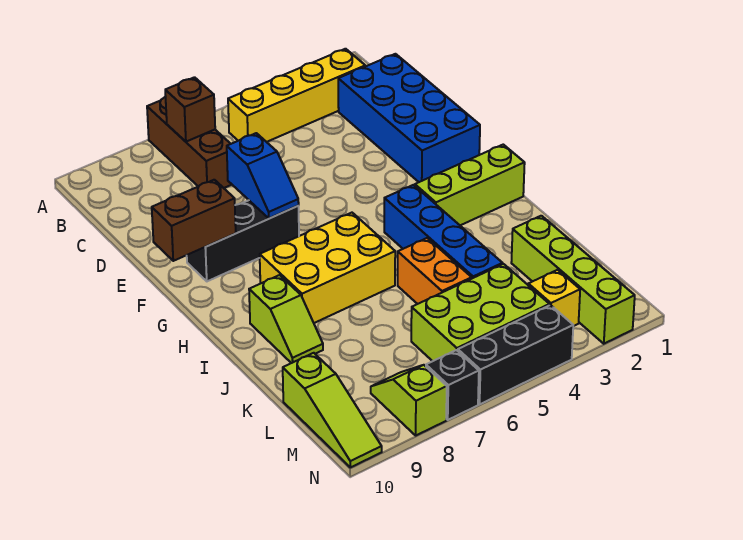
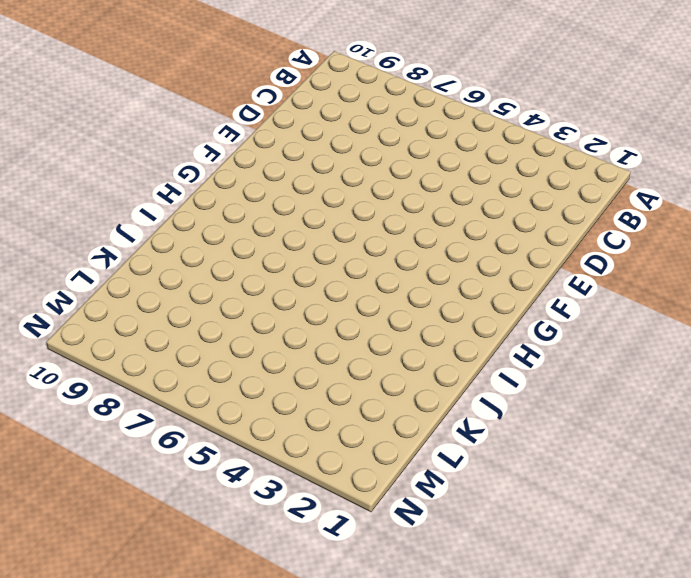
none -> brown brick A7:C7 level 1
none -> yellow brick B2:B5 level 1
none -> blue brick C1:F2 level 1

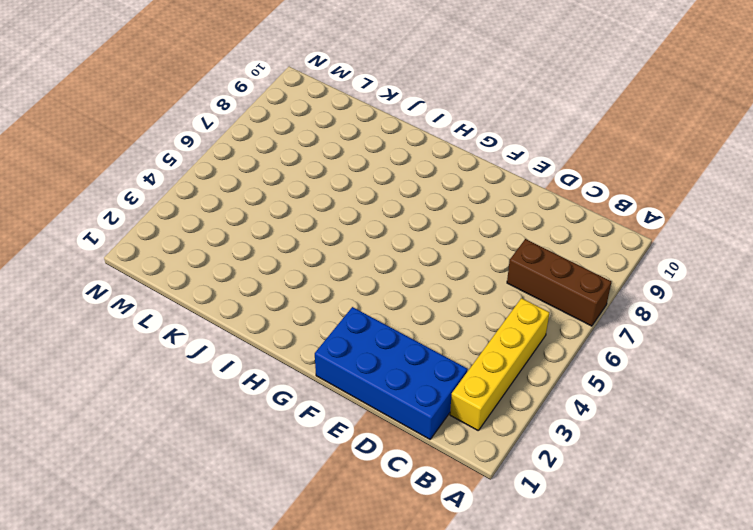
none -> black brick F7:F9 level 1
none -> lime brick H1:H3 level 1
none -> blue brick H4:K4 level 1

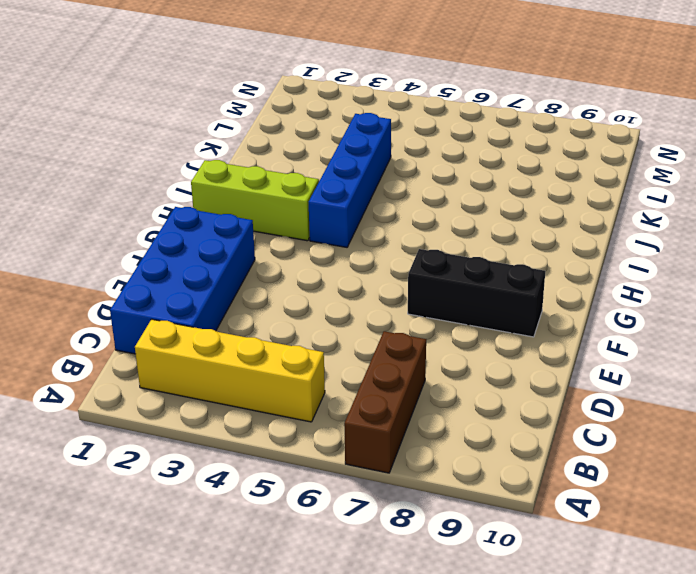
none -> yellow brick H6:I8 level 1
none -> lime slope I9:J9 level 1 top I
none -> orange brick J5:K5 level 1

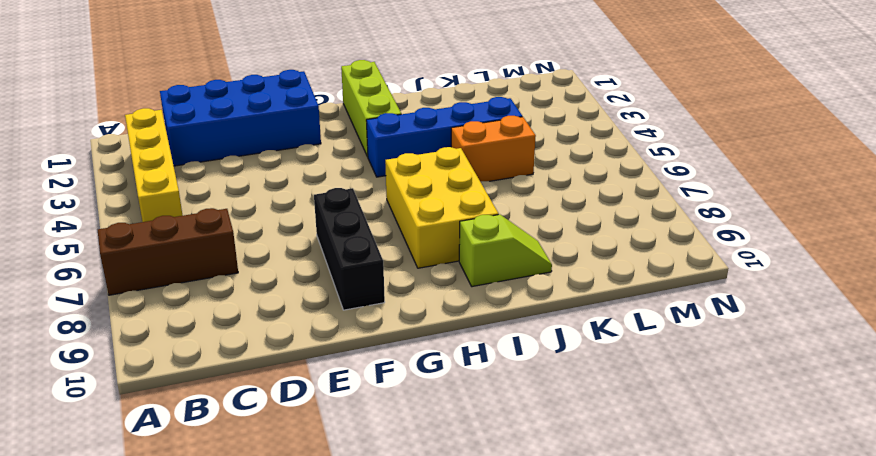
none -> lime brick K2:N2 level 1
none -> lime brick L4:M6 level 1
none -> lime slope L10:N10 level 1 top L

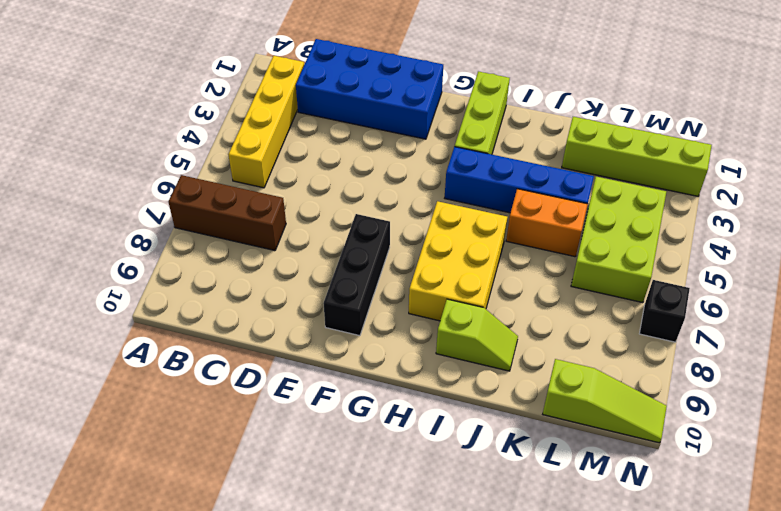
none -> yellow brick M3 level 1
none -> lime slope M8:N8 level 1 top N
none -> black brick N4:N6 level 1

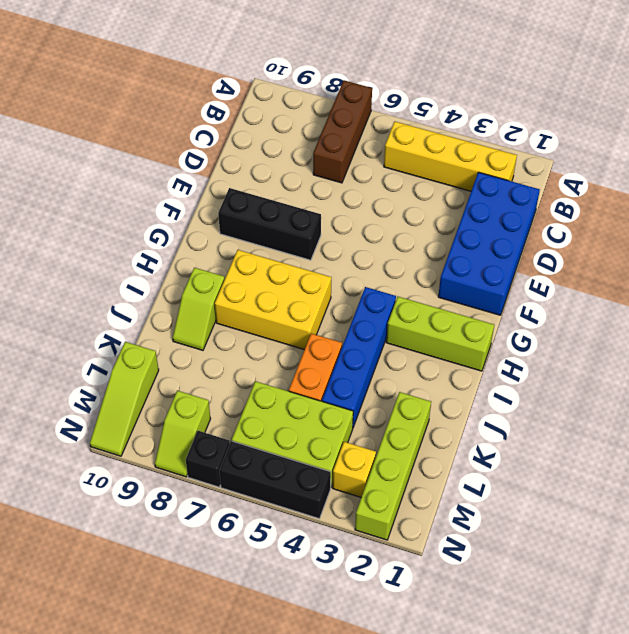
lime slope M8:N8 level 1 top M -> lime slope M8:N8 level 1 top N
none -> brown brick B7 level 2
none -> blue slope E7:F7 level 2 top E
none -> brown brick F9:F10 level 2

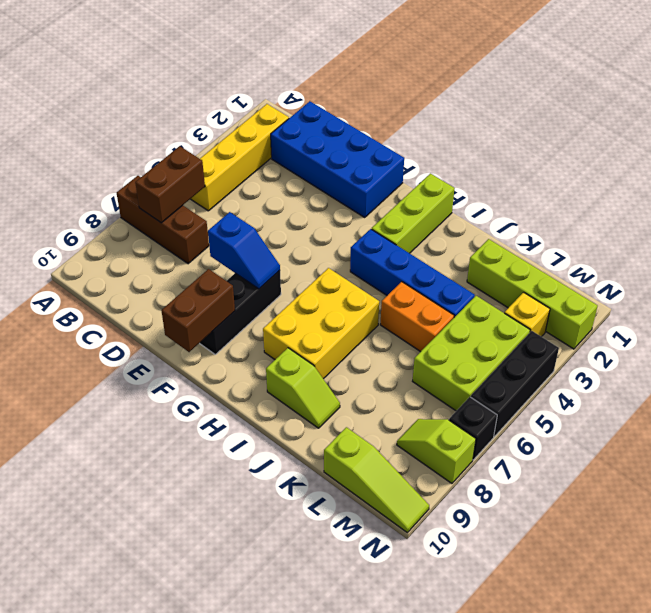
brown brick B6:B7 level 2 -> brown brick B7 level 2

